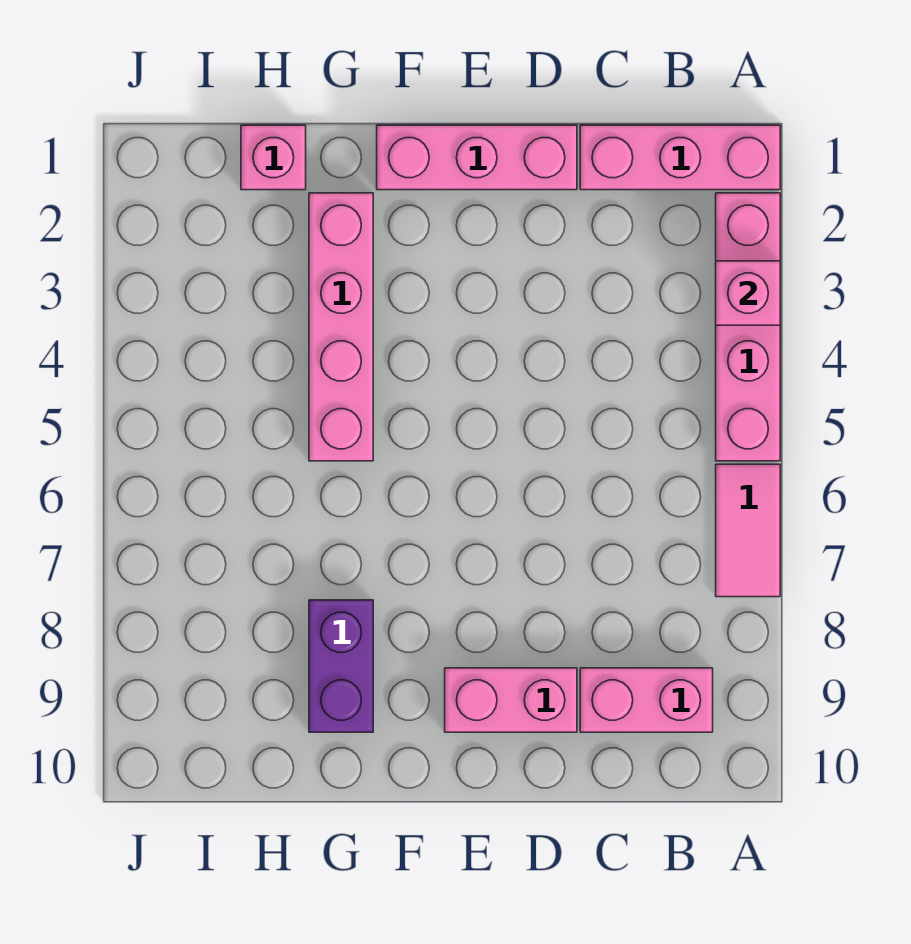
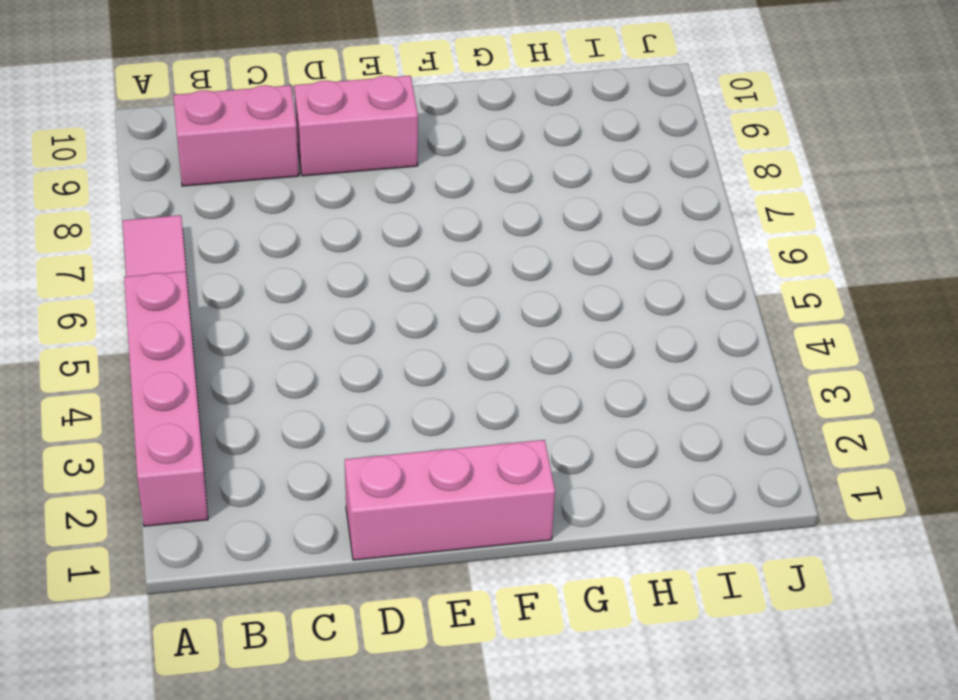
none -> pink brick A1:C1 level 1
none -> pink brick G2:G5 level 1

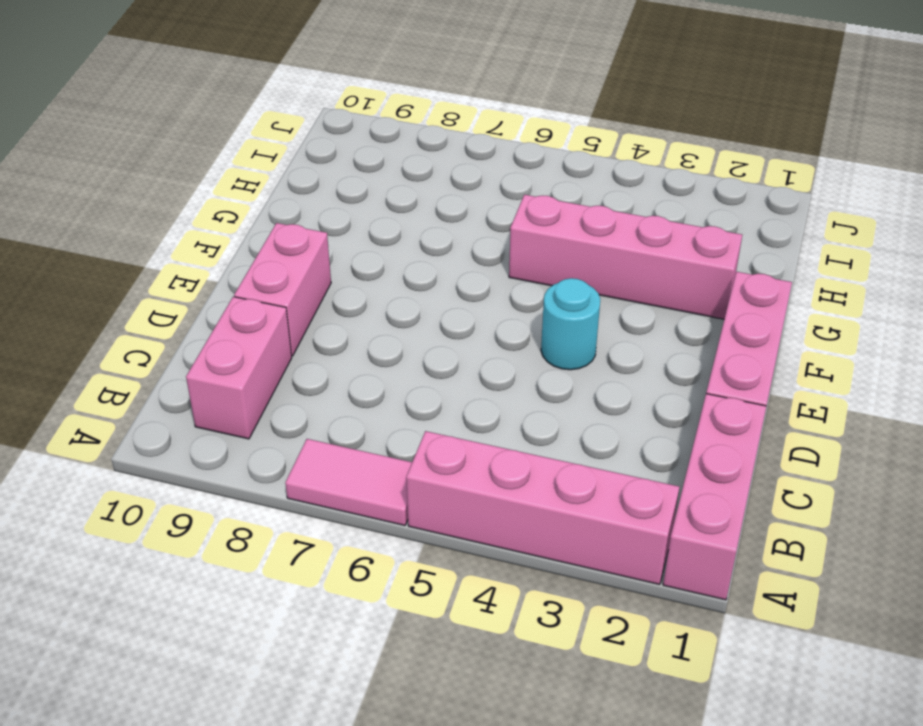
cyan round brick E4 level 1 -> none
none -> purple brick G8:G9 level 1
none -> pink brick H1 level 1

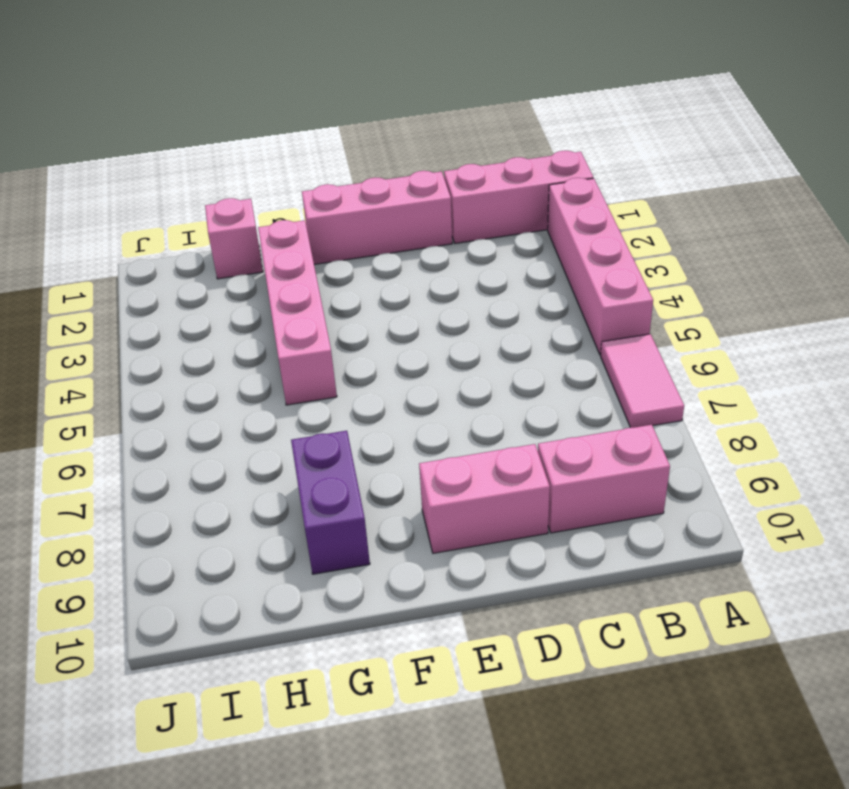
none -> pink brick A3 level 2

